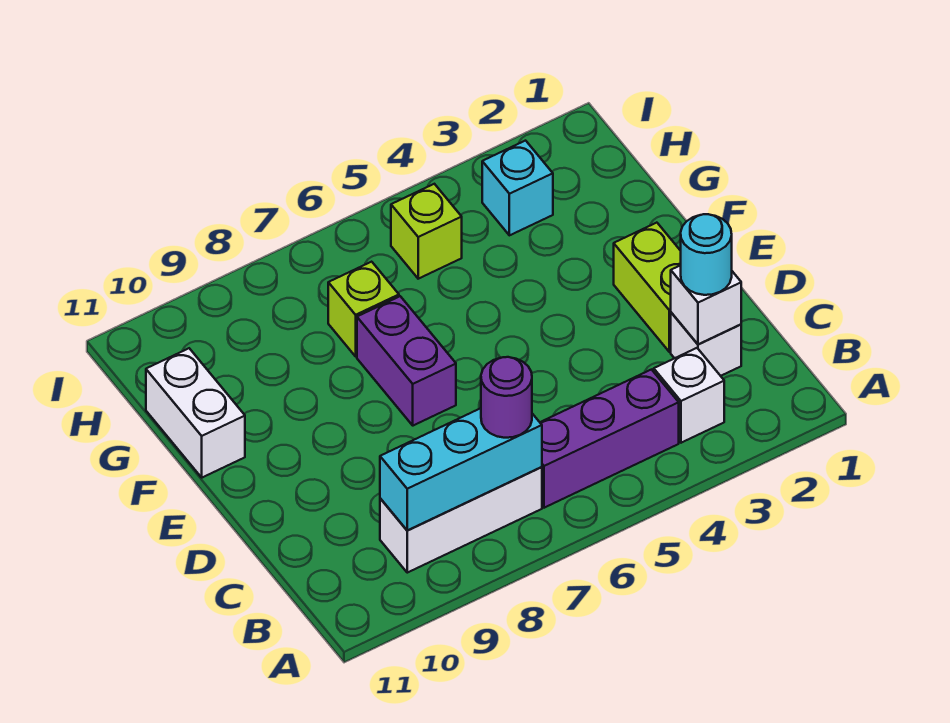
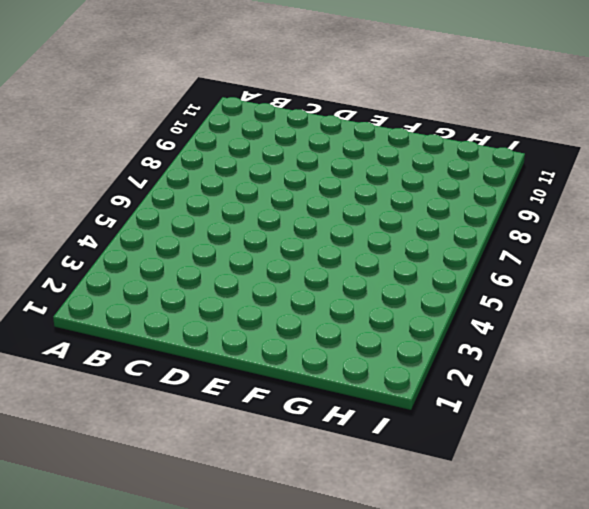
none -> white brick B3 level 1
none -> purple brick B4:B6 level 1
none -> white brick B7:B9 level 1

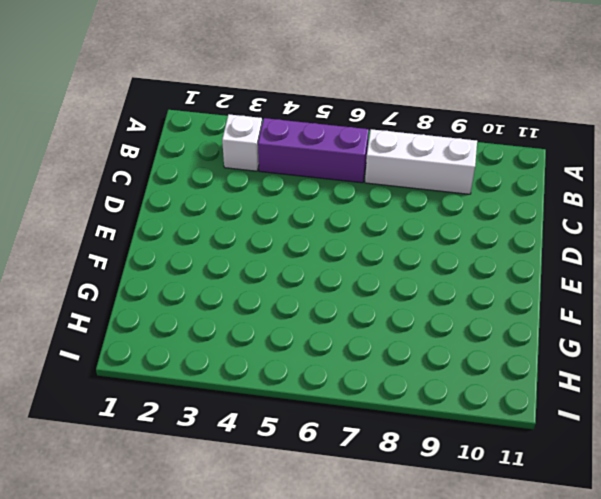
none -> white brick C2 level 1
none -> lime brick D2:E2 level 1
none -> purple brick E7:F7 level 1

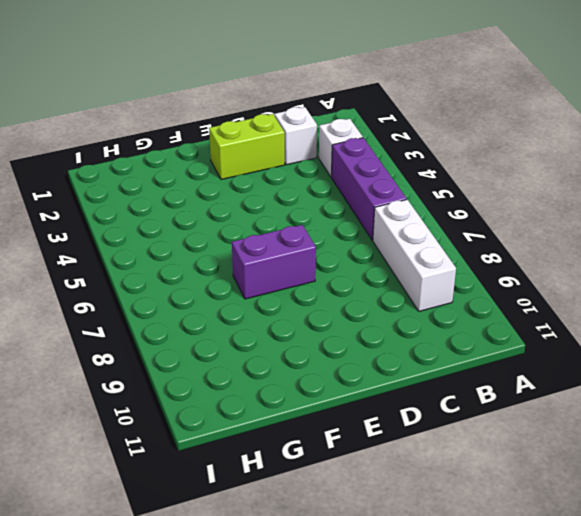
none -> white brick F11:G11 level 1
none -> lime brick G7 level 1
none -> cyan brick H3 level 1

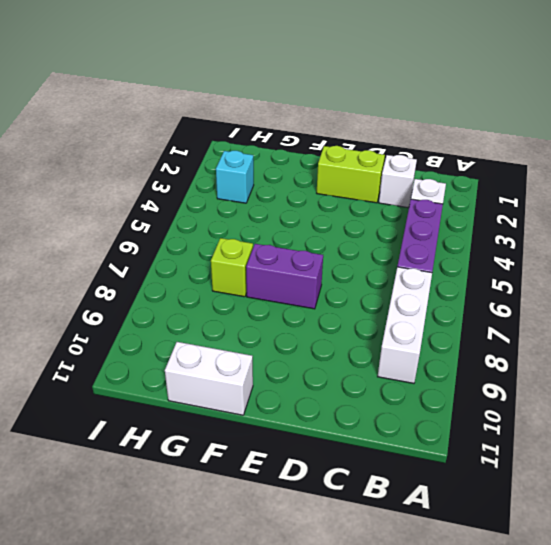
none -> lime brick H5 level 1
none -> cyan brick B7:B9 level 2
none -> white brick C2 level 2

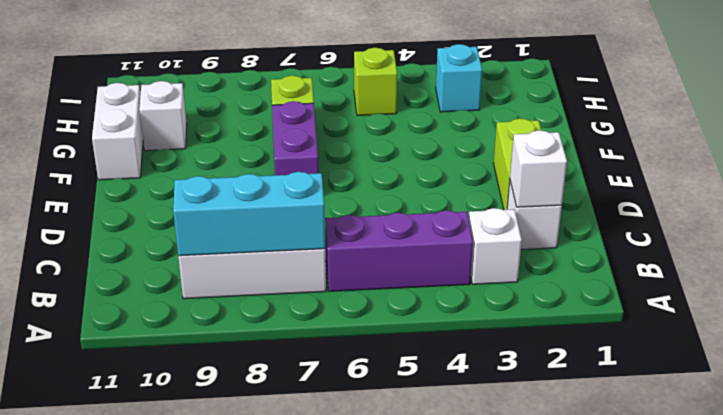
white brick G10 level 1 -> none
none -> purple round brick B7 level 3
none -> cyan round brick C2 level 3

